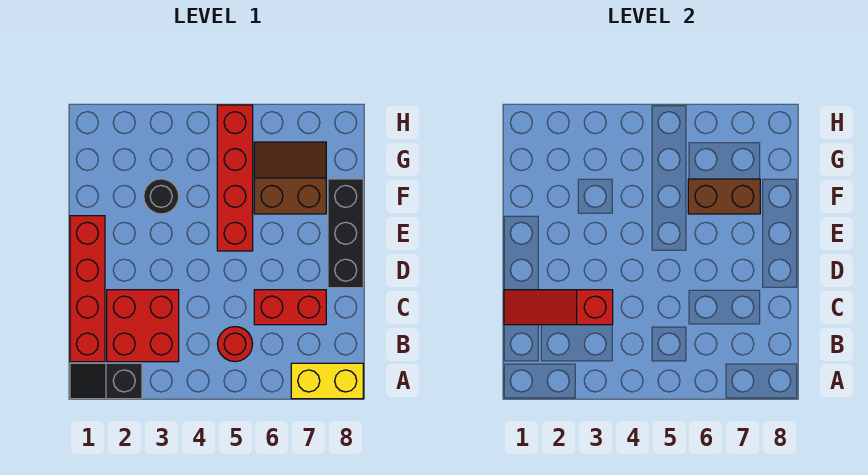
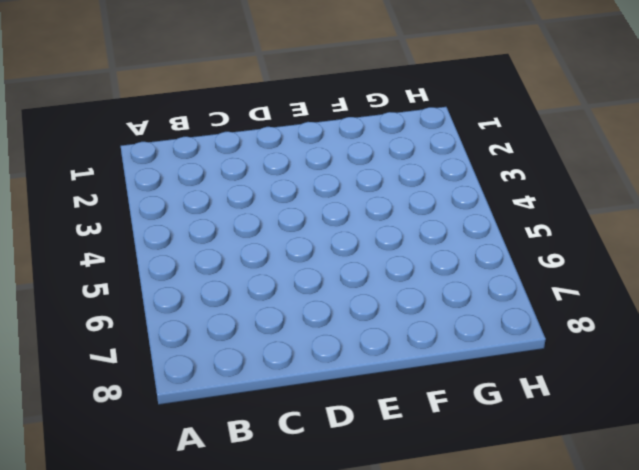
none -> black slope A1:A2 level 1 top 2
none -> yellow brick A7:A8 level 1
none -> red brick B1:E1 level 1

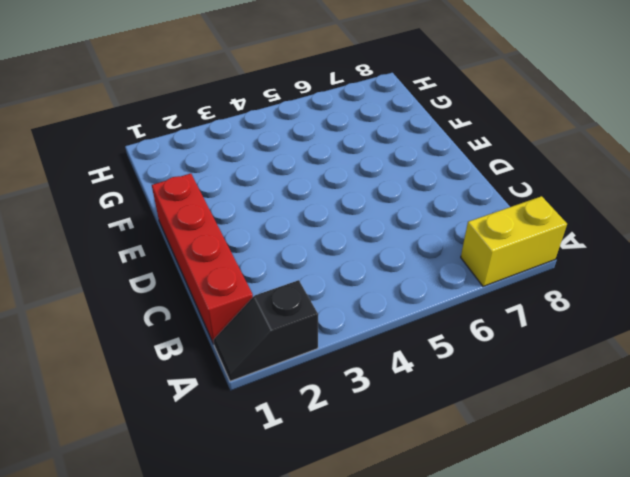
none -> red brick B2:C3 level 1
none -> red round brick B5 level 1
none -> red brick C6:C7 level 1

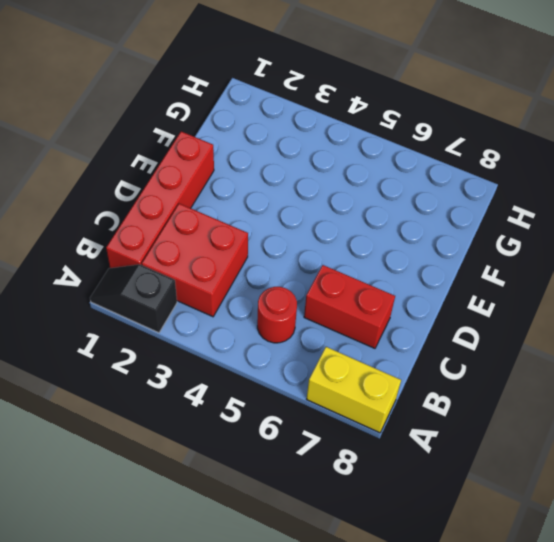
none -> black brick D8:F8 level 1
none -> red brick E5:H5 level 1
none -> black round brick F3 level 1

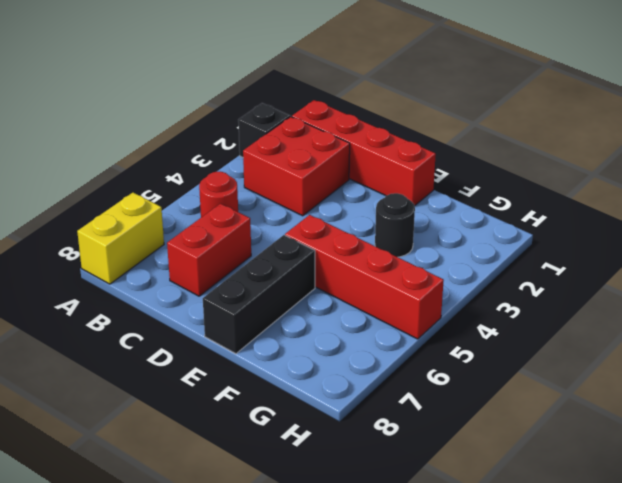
black brick E6:E8 level 1 -> black brick D8:F8 level 1
none -> brown slope F6:G7 level 1 top F
none -> red slope C1:C3 level 2 top 3
none -> brown brick F6:F7 level 2

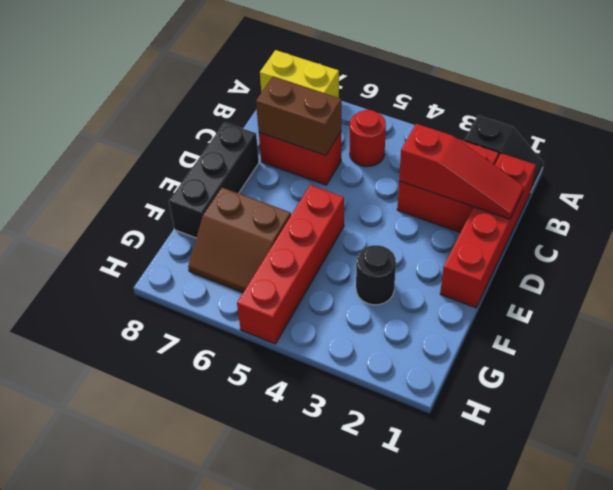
brown brick C6:C7 level 2 -> brown brick F6:F7 level 2

